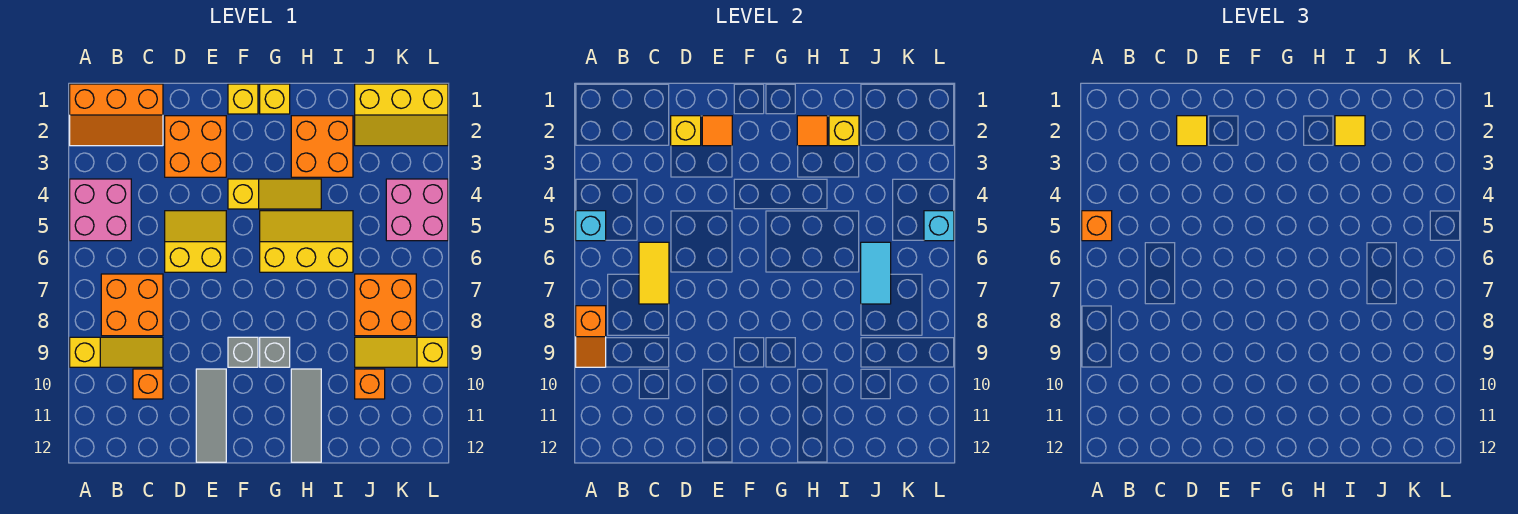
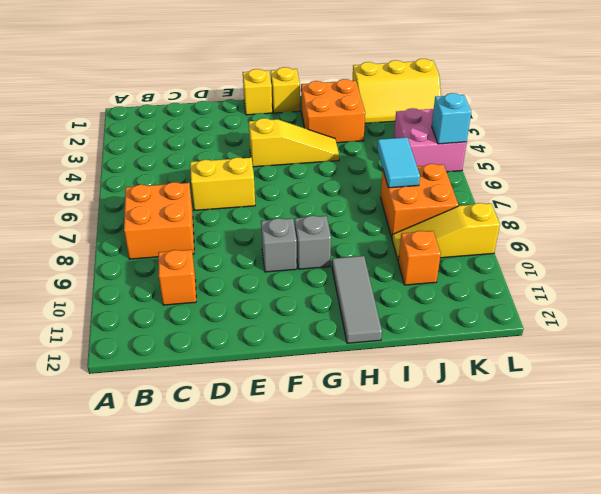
none -> orange slope A1:C2 level 1 top 1
none -> pink brick A4:B5 level 1
none -> yellow slope A9:C9 level 1 top A
none -> orange brick D2:E3 level 1

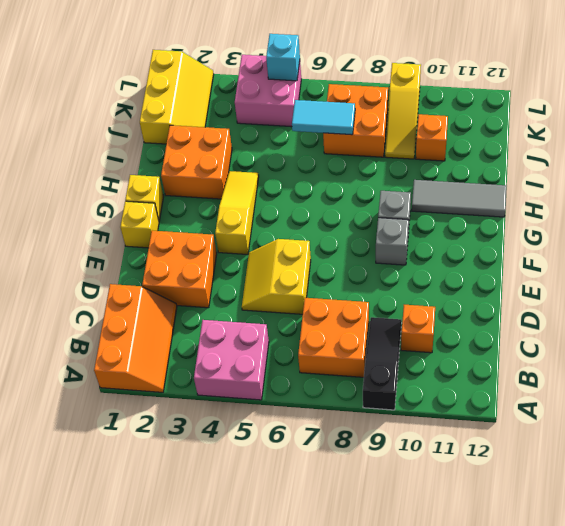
black slope A9:C9 level 1 top A -> yellow slope A9:C9 level 1 top A
none -> grey tile E10:E12 level 1
none -> yellow slope G5:I6 level 1 top 6
none -> cyan brick A5 level 2
none -> orange slope A8:A9 level 2 top 8

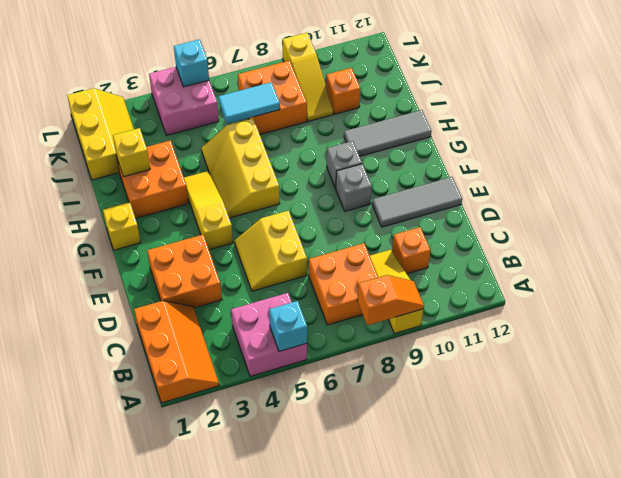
none -> yellow brick F1 level 1
none -> yellow tile C6:C7 level 2
none -> yellow brick D2 level 2
none -> orange tile E2 level 2

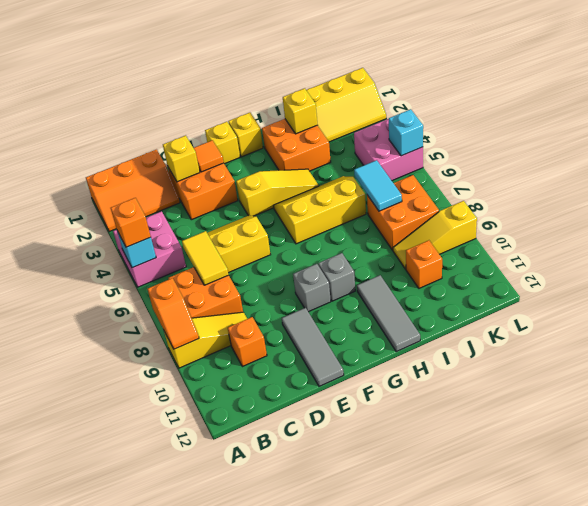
none -> orange tile H2 level 2
none -> yellow tile D2 level 3
none -> yellow tile I2 level 3

